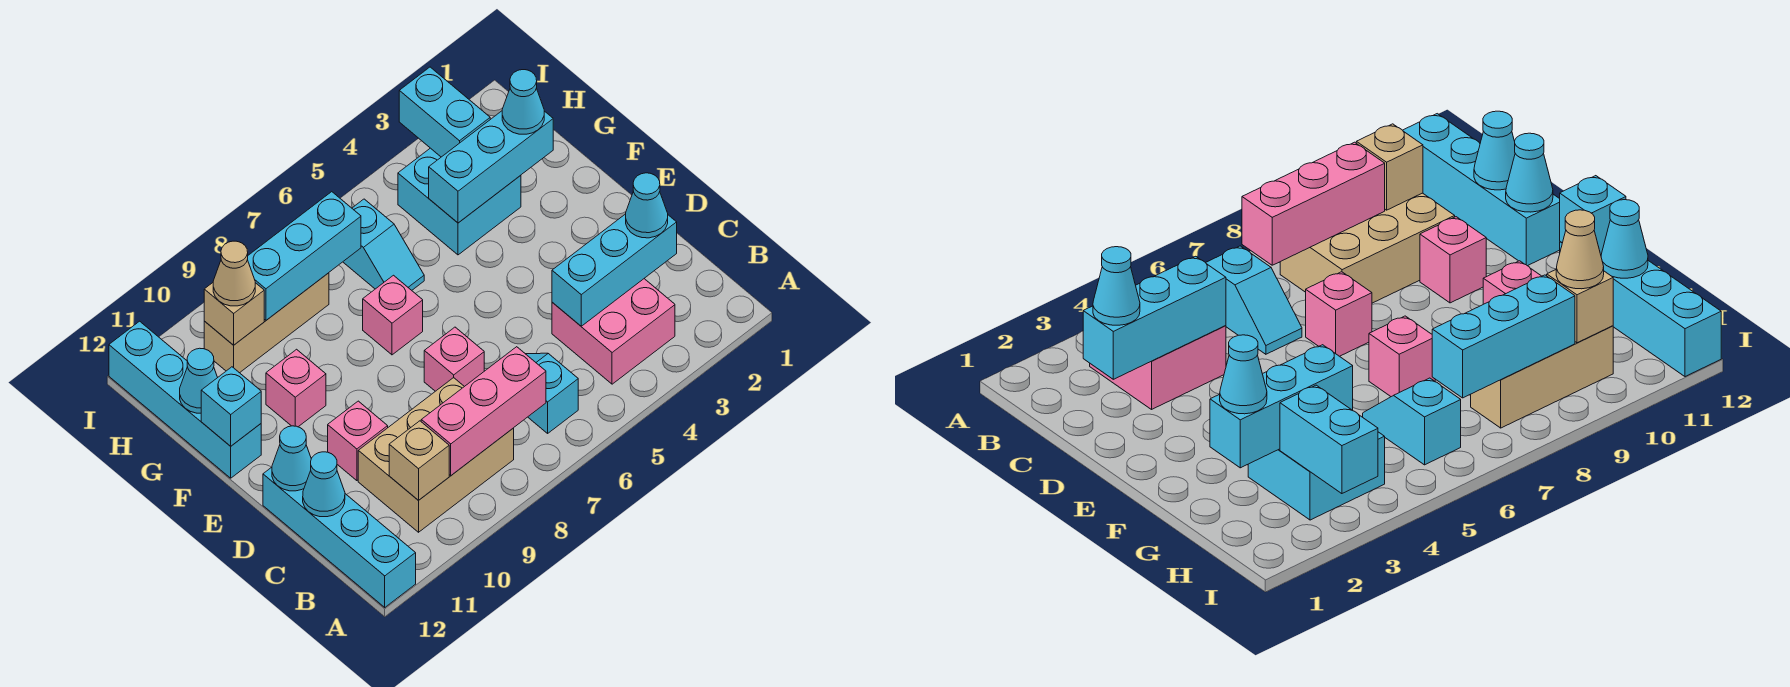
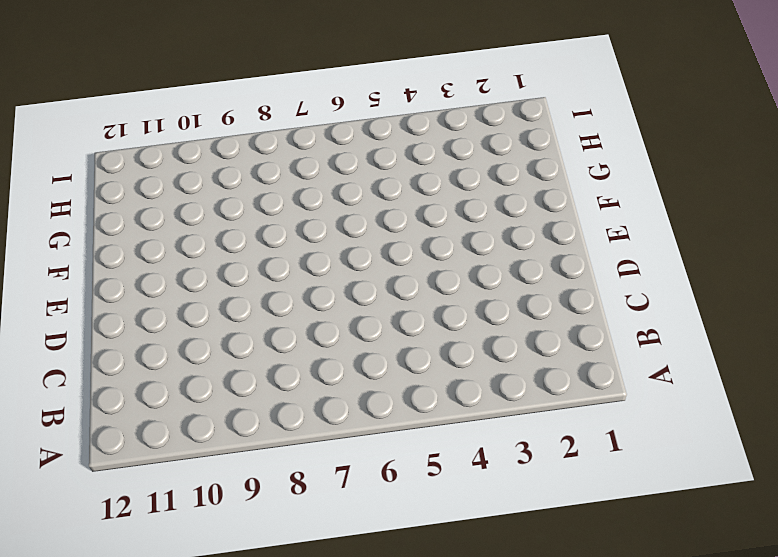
none -> cyan brick A12:D12 level 1
none -> pink brick B3:C4 level 1
none -> cyan slope B6:C6 level 1 top B

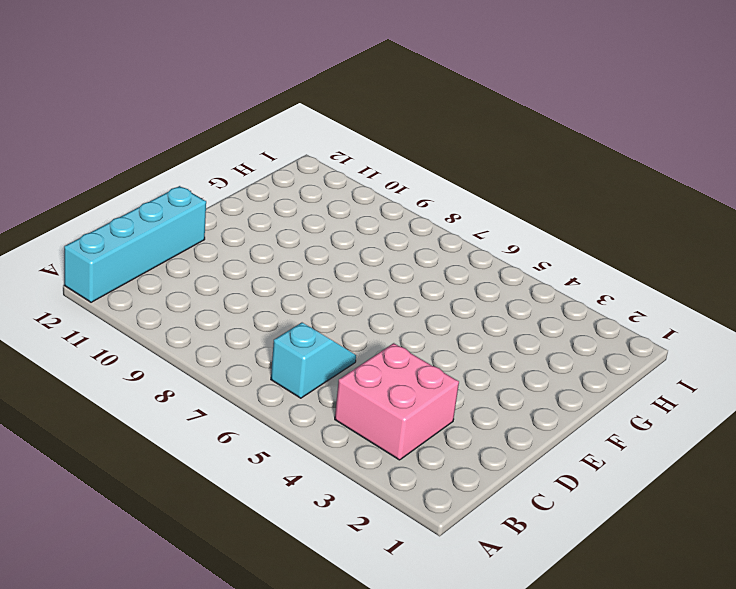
none -> tan brick B8:C10 level 1
none -> pink brick D7 level 1
none -> pink brick D10 level 1

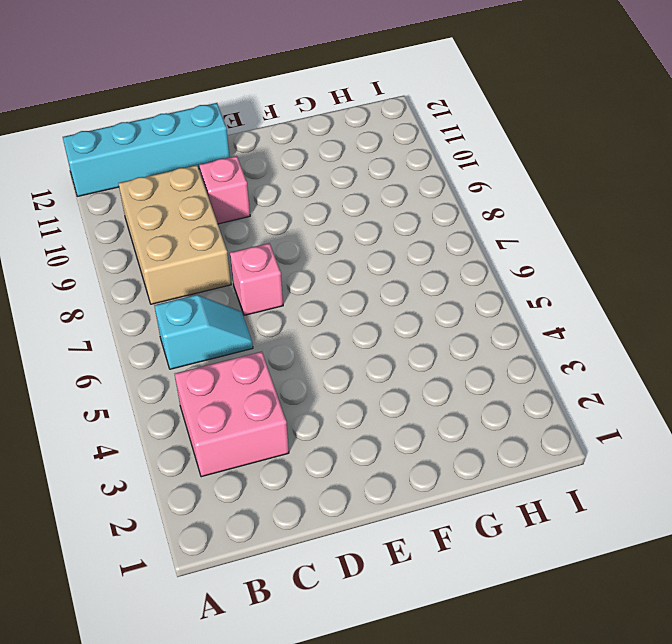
none -> pink brick F7 level 1
none -> pink brick F10 level 1
none -> cyan brick F12:I12 level 1

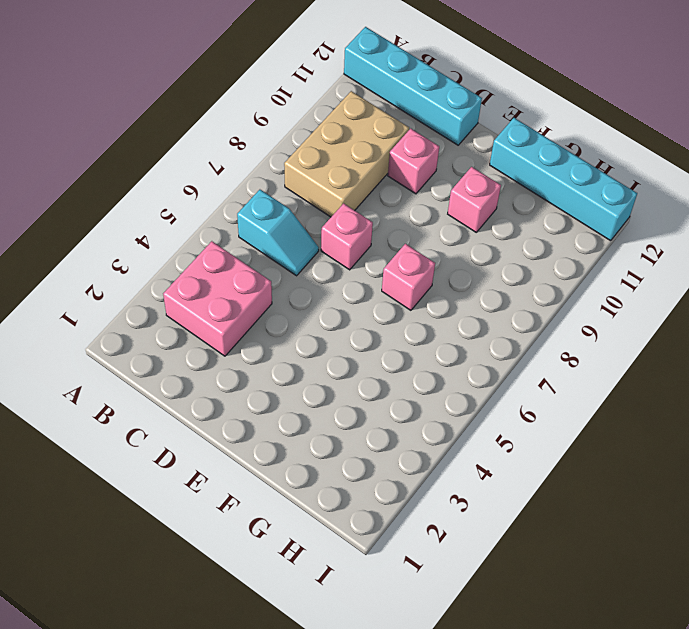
none -> cyan brick G3:H4 level 1
none -> cyan slope G6:H6 level 1 top H
none -> tan brick H8:H10 level 1

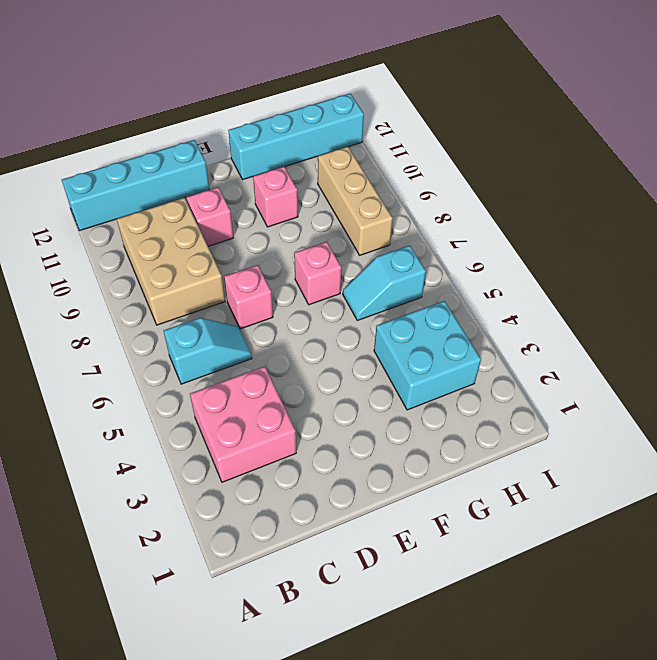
none -> pink brick B7:B9 level 2
none -> tan brick B10 level 2
none -> cyan brick C2:C4 level 2

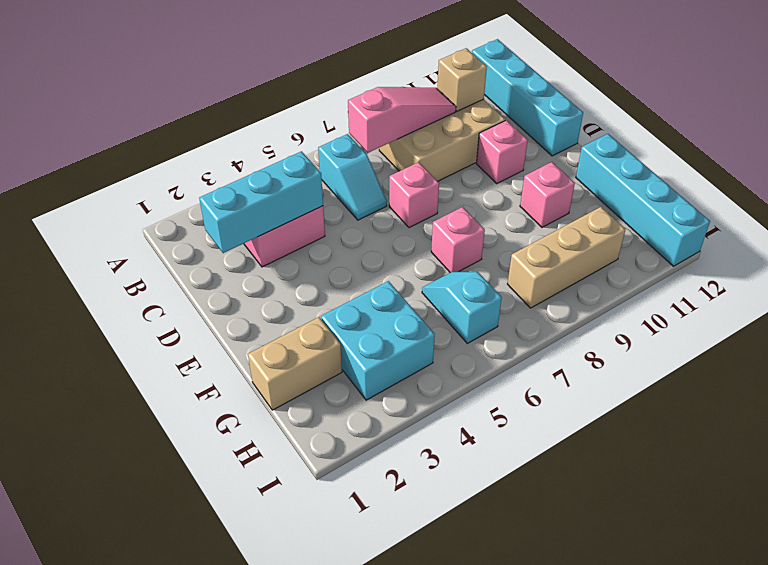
pink slope B7:B9 level 2 top 7 -> pink brick B7:B9 level 2
tan brick G1:G2 level 1 -> none
none -> cyan cone C12 level 2
none -> cyan cone D12 level 2
none -> cyan brick F12 level 2

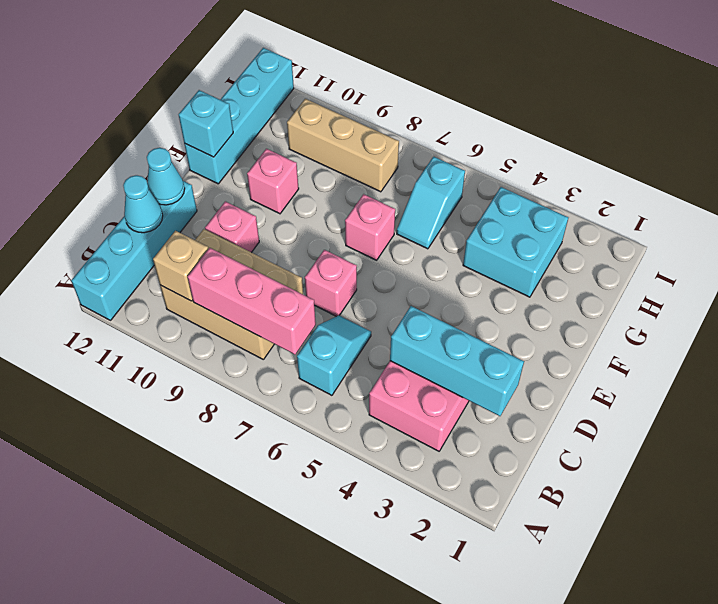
none -> cyan brick G2:G4 level 2
none -> cyan cone G12 level 2
none -> cyan brick H3:I3 level 2

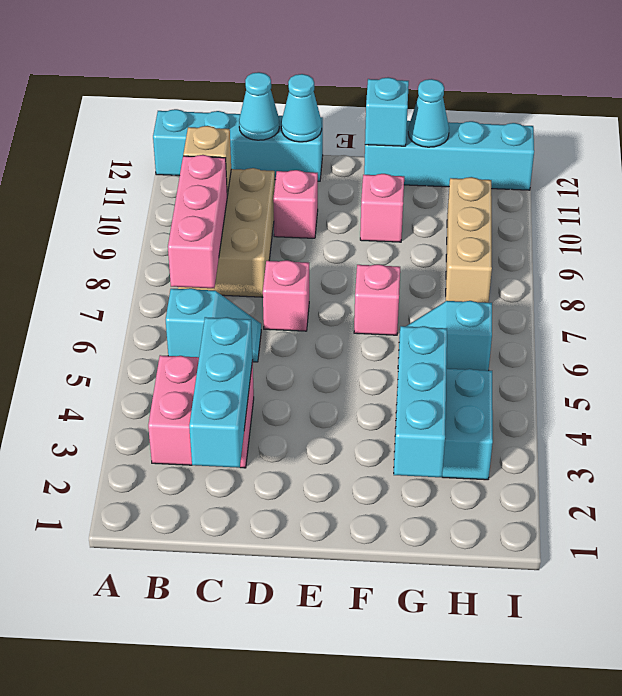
none -> cyan brick H3:I3 level 2
none -> cyan brick H7:H9 level 2
none -> tan brick H10 level 2

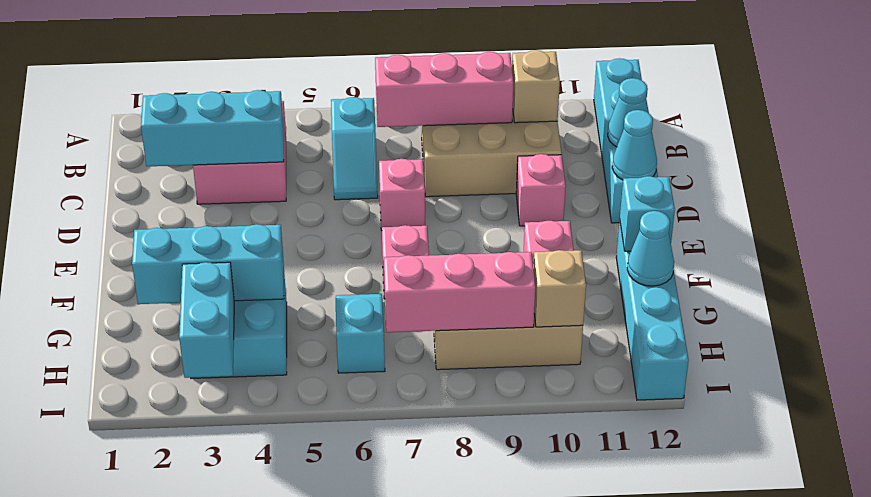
pink brick H7:H9 level 2 -> cyan brick H7:H9 level 2
none -> cyan cone C2 level 3
none -> cyan cone G2 level 3
none -> tan cone H10 level 3

